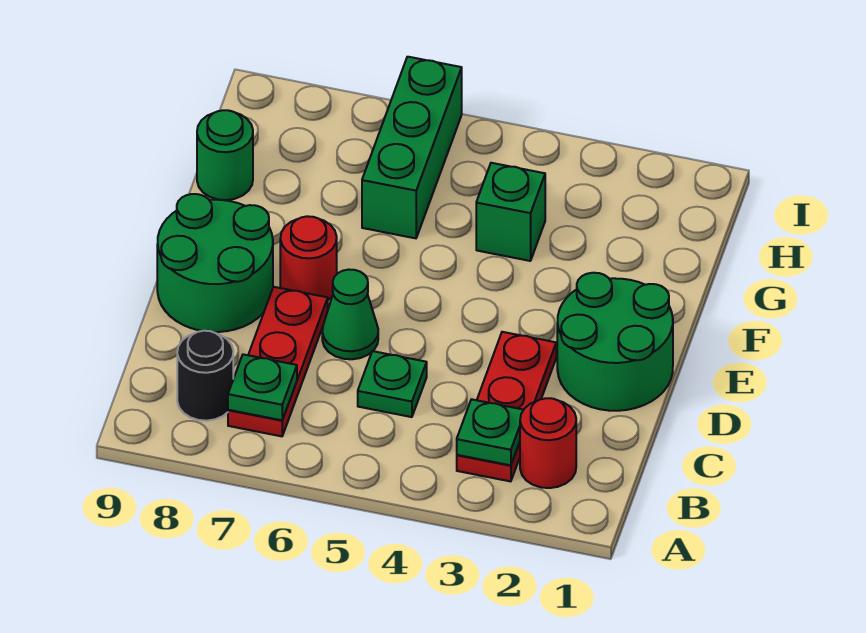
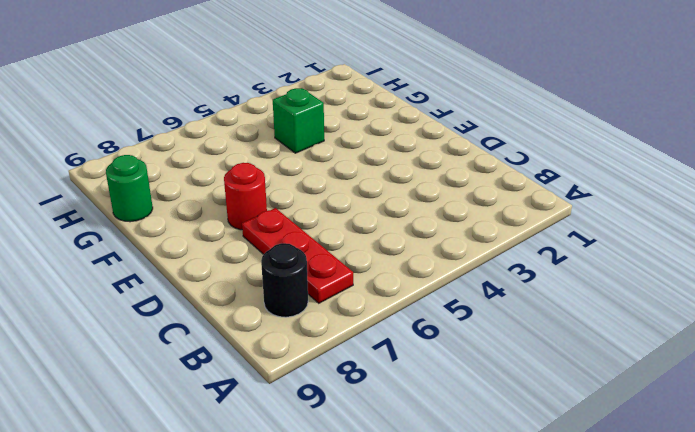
none -> red round brick B2 level 1
none -> red plate B3:D3 level 1
none -> green plate C5 level 1

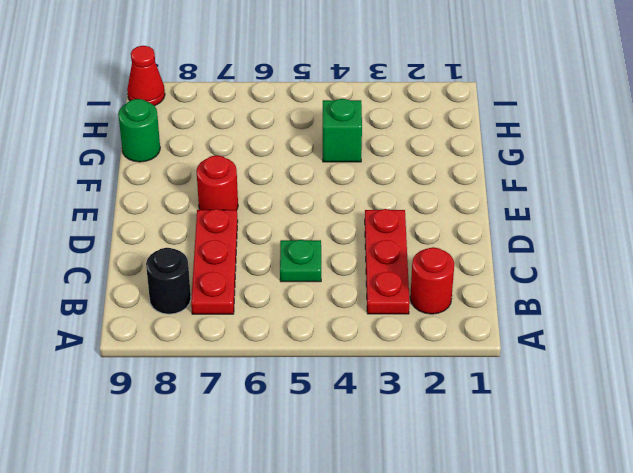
red cone I9 level 1 -> none
none -> green round brick D1:E2 level 1
none -> green cone D6 level 1
none -> green round brick D8:E9 level 1

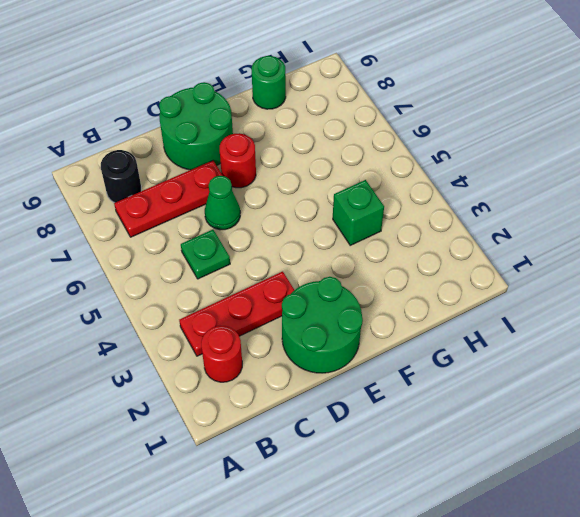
none -> green brick G6:I6 level 1
none -> green plate B3 level 2
none -> green plate B7 level 2

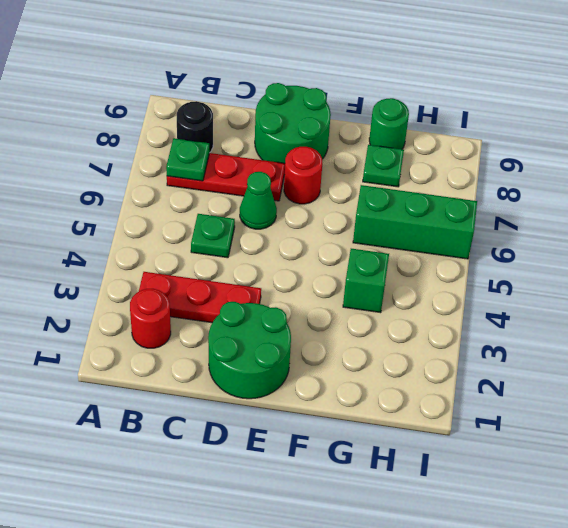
green plate G8 level 1 -> green plate B3 level 2

